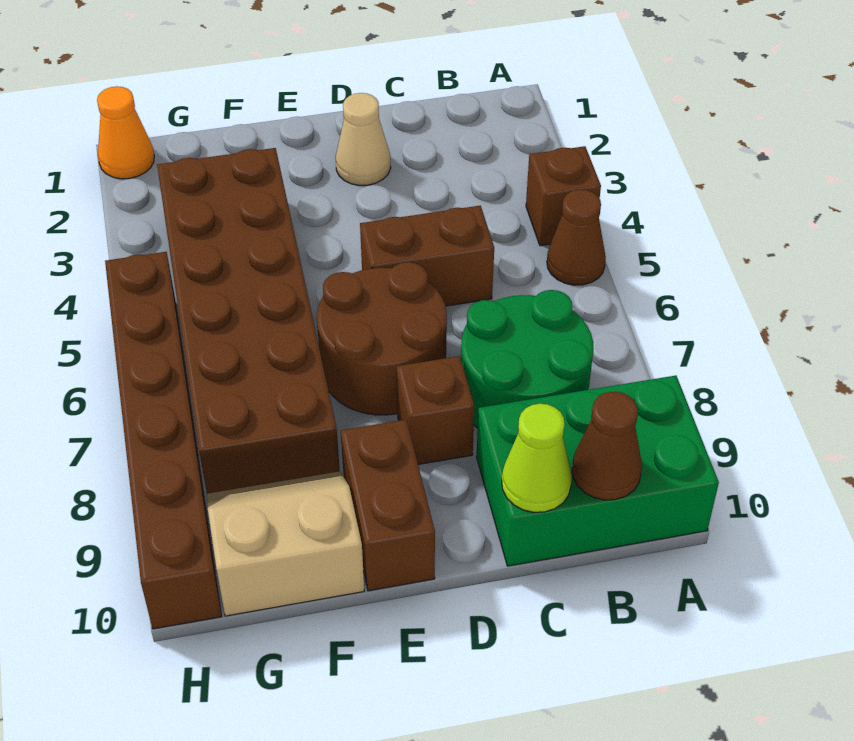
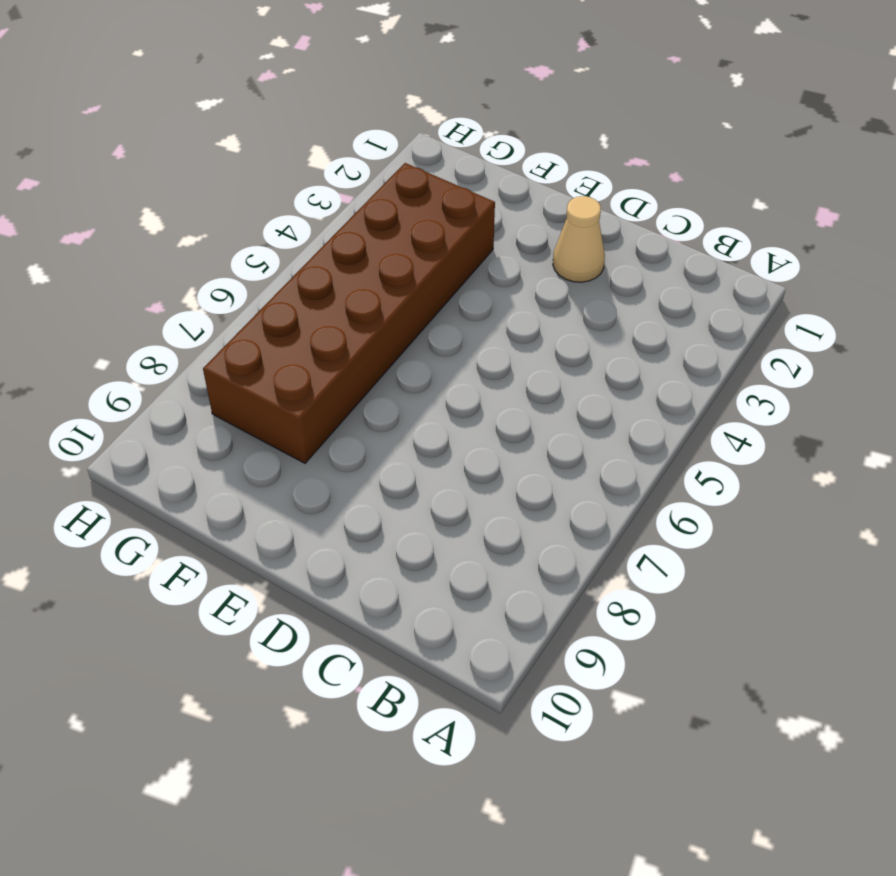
none -> brown brick A4 level 1
none -> brown cone A5 level 1
none -> green brick A9:C10 level 1

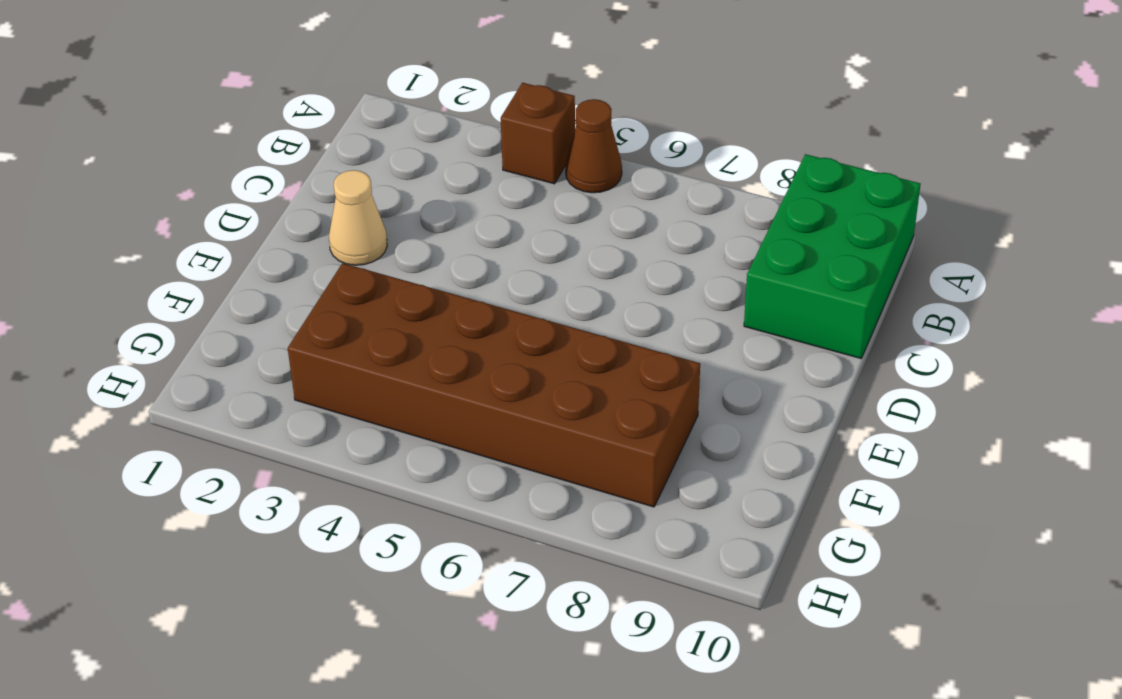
none -> green round brick B7:C8 level 1
none -> brown brick C5:D5 level 1
none -> brown round brick D6:E7 level 1

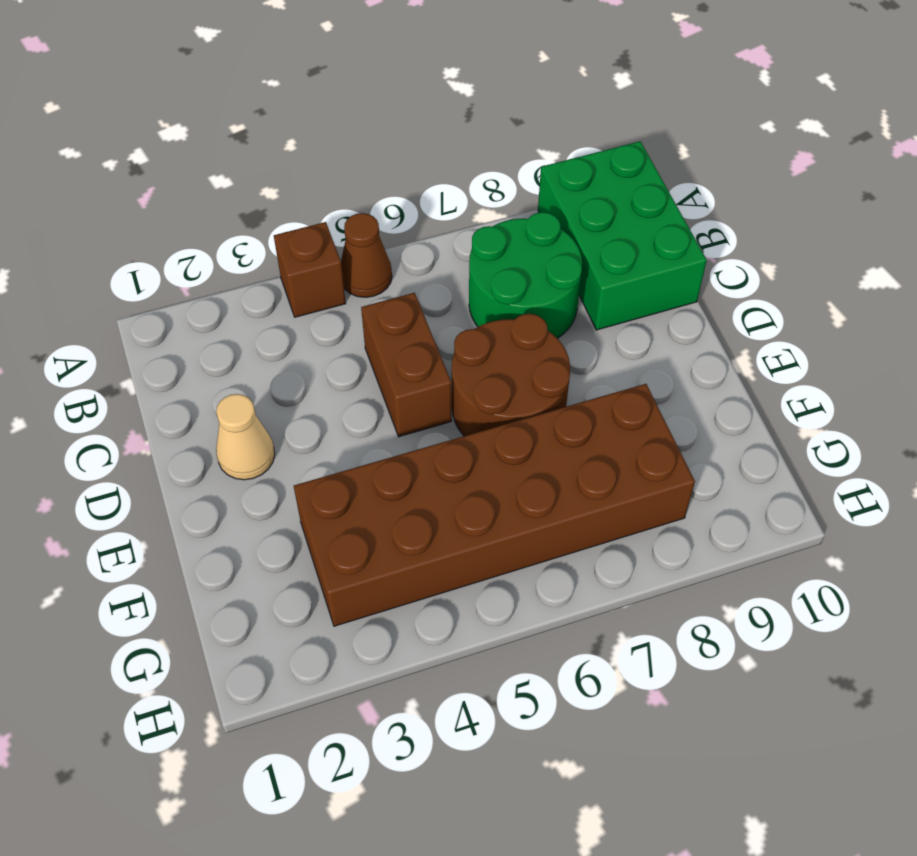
none -> brown brick D8 level 1
none -> brown brick E9:E10 level 1
none -> tan slope F9:G10 level 1 top 10

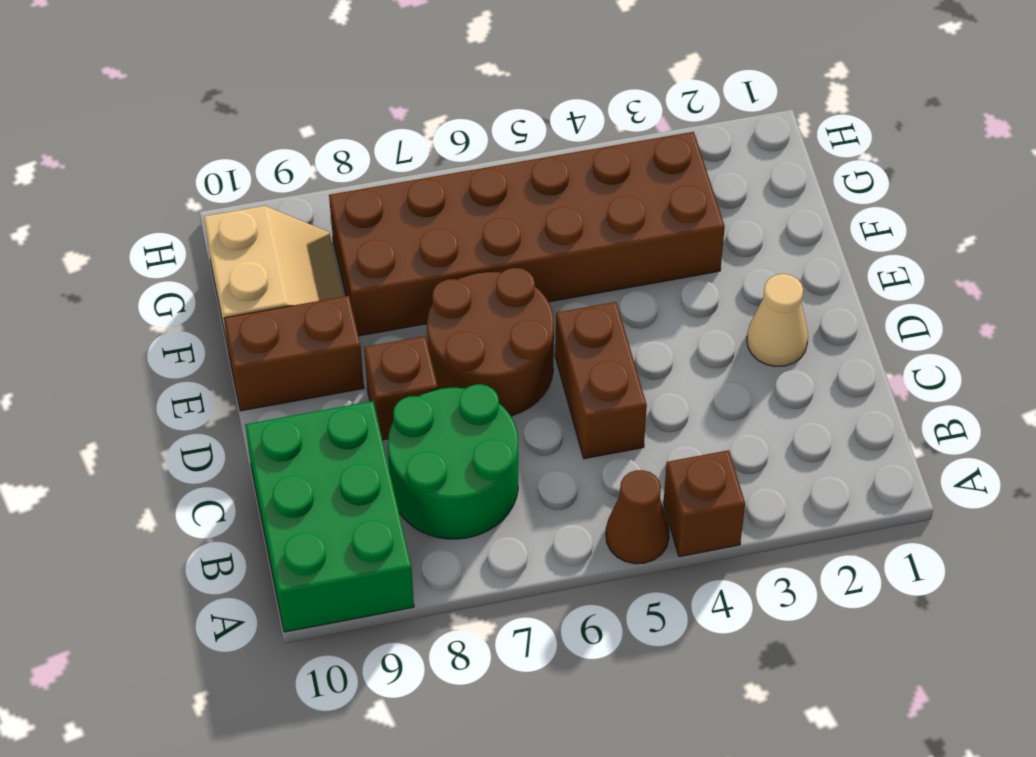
none -> orange cone H1 level 1
none -> brown brick H5:H10 level 1
none -> brown cone B10 level 2

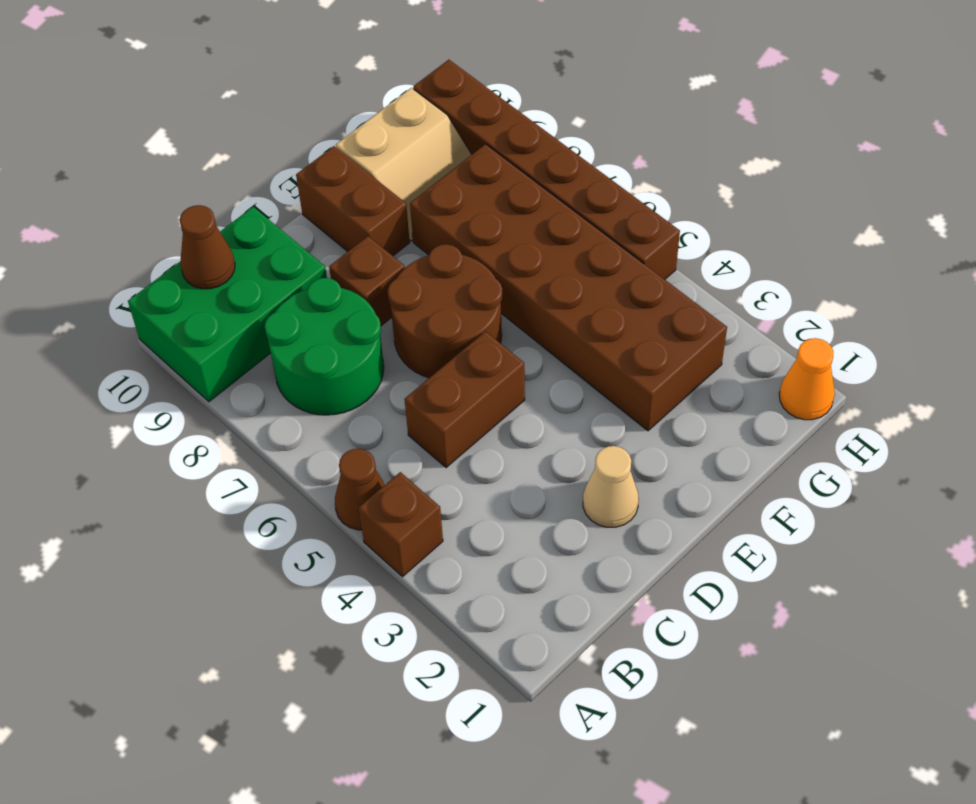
none -> lime cone C10 level 2

